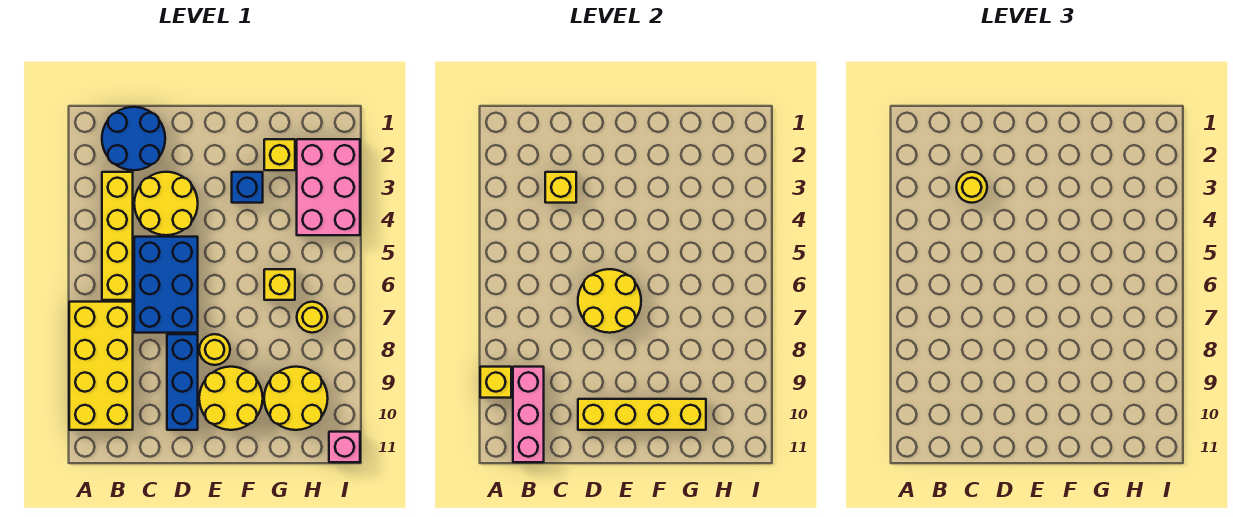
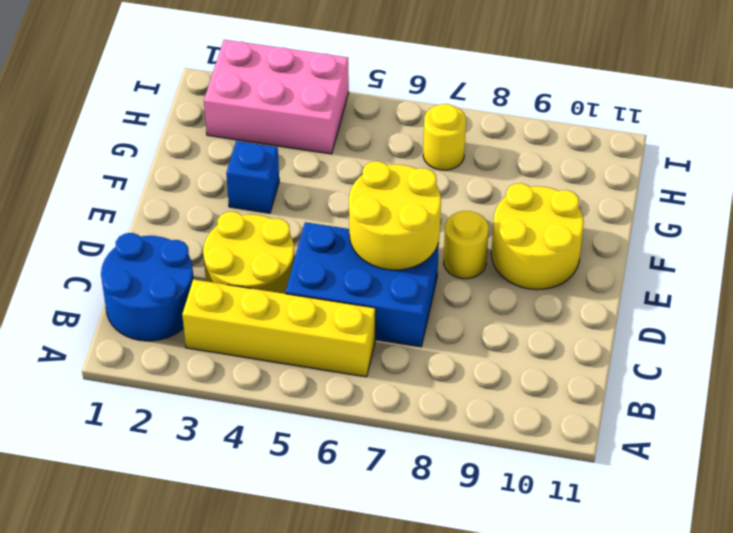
none -> yellow brick A7:B10 level 1
none -> blue brick D8:D10 level 1
none -> yellow brick G2 level 1

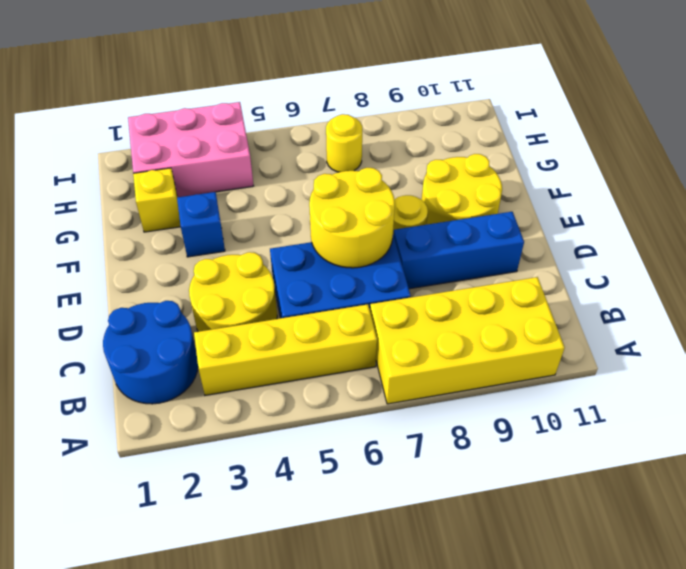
none -> yellow brick G6 level 1
none -> yellow round brick G9:H10 level 1
none -> pink brick I11 level 1

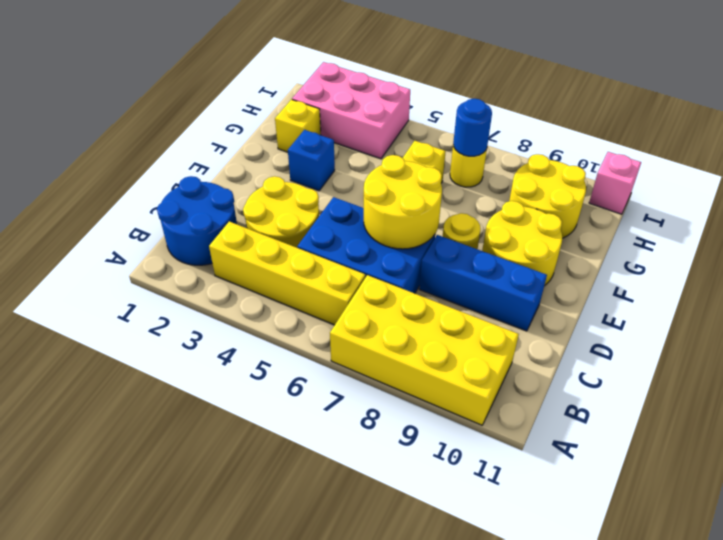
blue round brick H7 level 2 -> none
none -> yellow brick A9 level 2
none -> pink brick B9:B11 level 2
none -> yellow brick C3 level 2

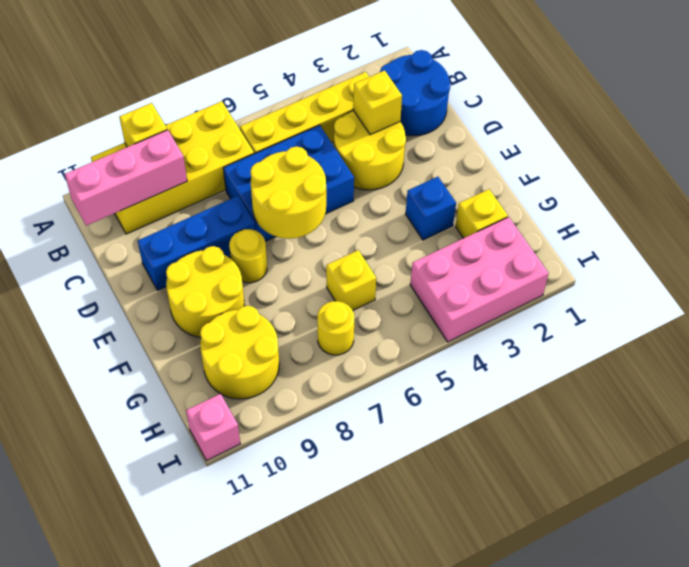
none -> yellow brick D10:G10 level 2
none -> yellow round brick C3 level 3

